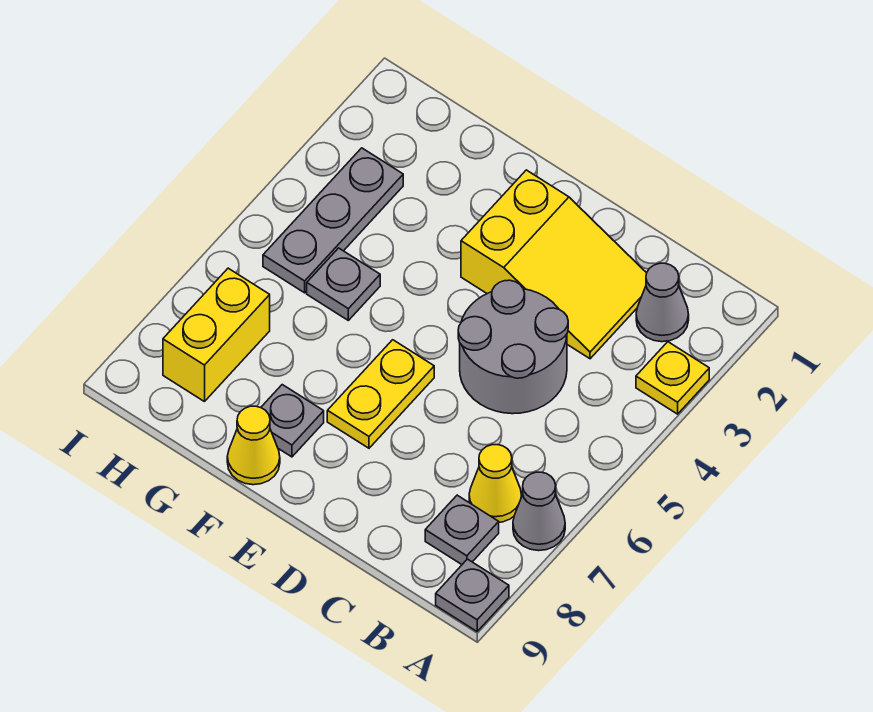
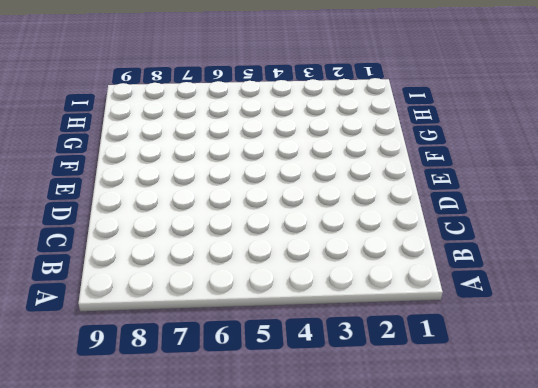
none -> yellow plate A3 level 1
none -> grey cone A7 level 1
none -> grey plate A9 level 1

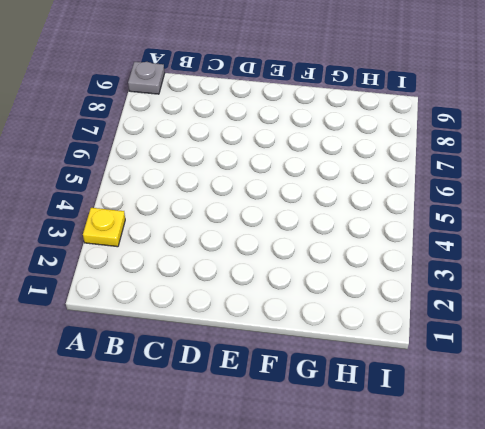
none -> grey cone A7 level 1
none -> grey cone B2 level 1
none -> yellow cone B7 level 1

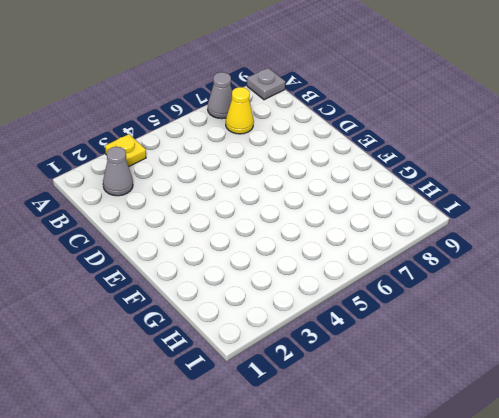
none -> grey plate B8 level 1
none -> yellow slope C2:E3 level 1 top E
none -> grey round brick C4:D5 level 1

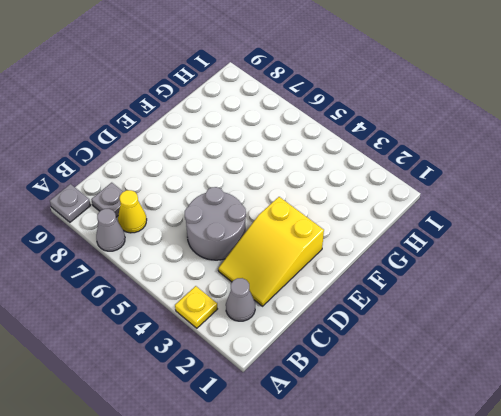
none -> yellow plate E6:E7 level 1
none -> grey plate F8 level 1
none -> yellow cone F9 level 1

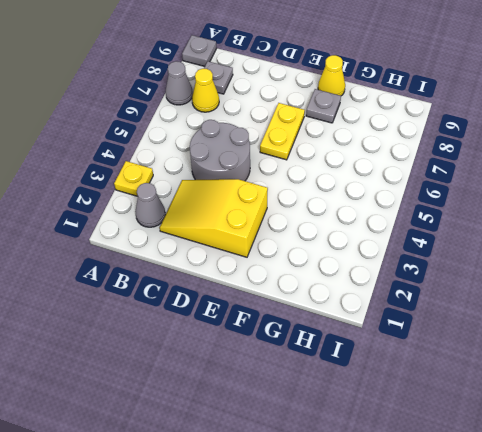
none -> grey plate G5 level 1
none -> grey plate H3:H5 level 1
none -> yellow brick H7:H8 level 1

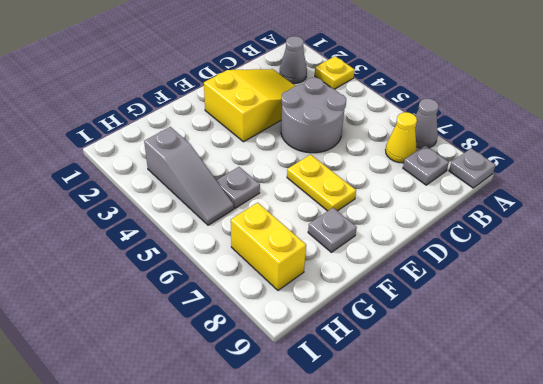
grey slope H3:H5 level 1 top 3 -> grey plate H3:H5 level 1
none -> yellow cone F9 level 1

